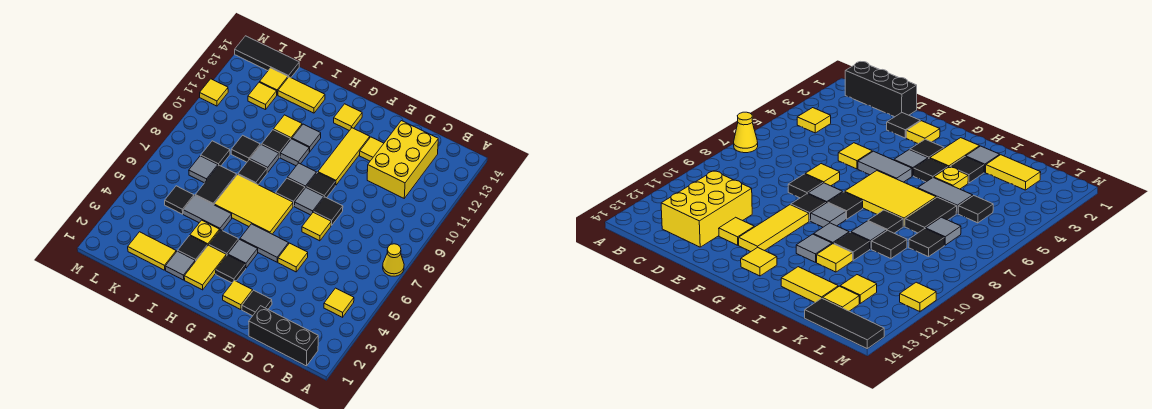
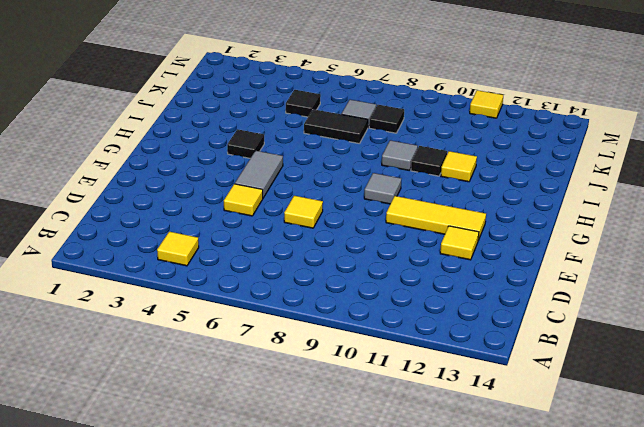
none -> yellow cone A7 level 1
none -> black brick B1:D1 level 1
none -> yellow brick C11:D13 level 1
none -> black tile E2 level 1

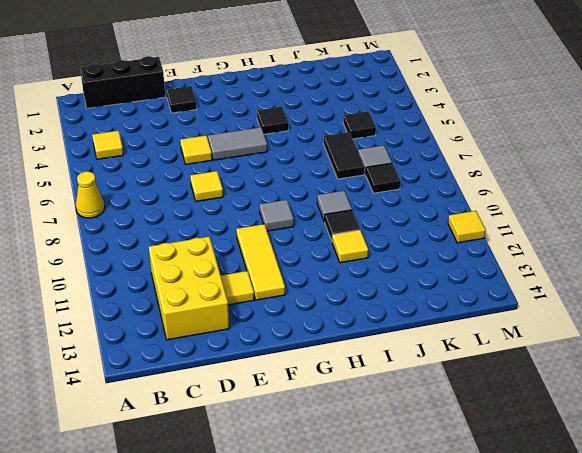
none -> black tile E8 level 1
none -> yellow tile F2 level 1
none -> grey tile F8 level 1
none -> black tile F9 level 1

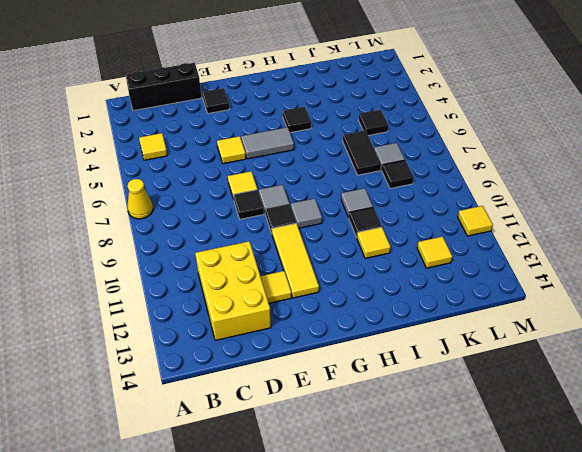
none -> yellow tile F2 level 1
none -> black tile G3 level 1
none -> grey tile G4 level 1
none -> yellow tile G6:I7 level 1

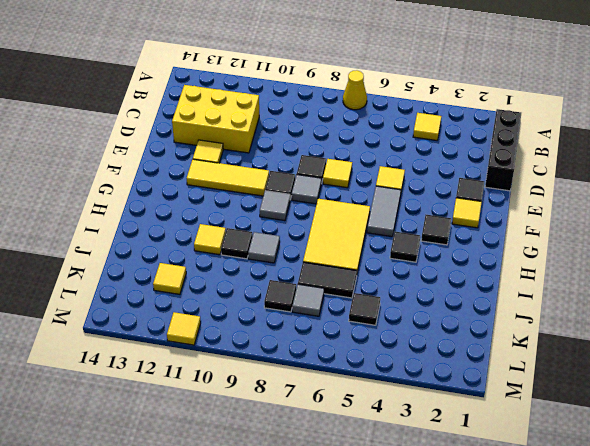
none -> grey tile G4 level 1
none -> black tile G8 level 1
none -> yellow tile G13 level 1
none -> yellow tile H2:H3 level 1

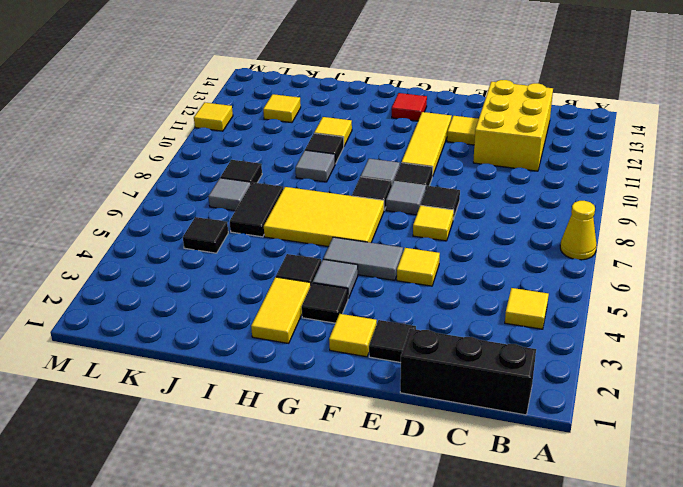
red tile G13 level 1 -> yellow tile G13 level 1
none -> grey tile H10 level 1
none -> grey tile H11 level 1
none -> grey tile I2 level 1
none -> black tile I3 level 1

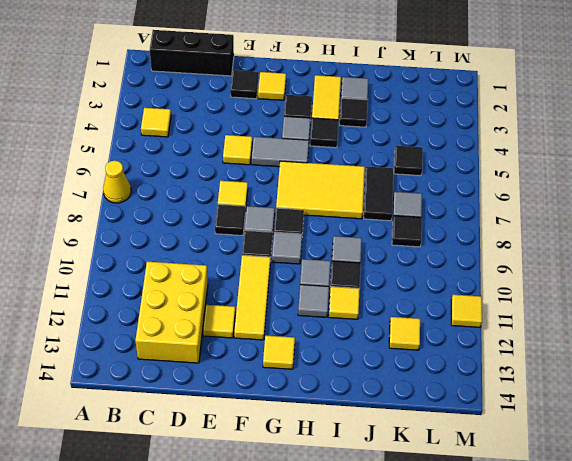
none -> yellow plate I4 level 1
none -> grey tile I5:J5 level 1
none -> black tile I8 level 1
none -> yellow tile I13:J13 level 1

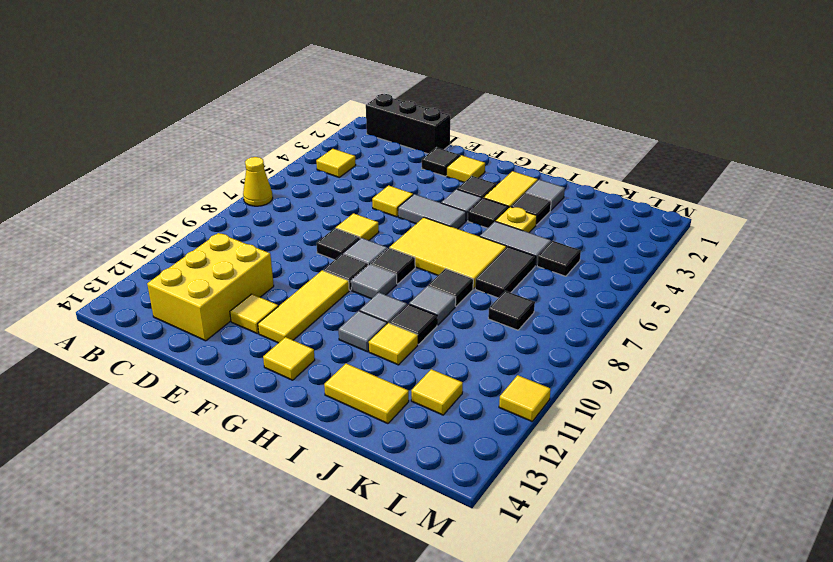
none -> yellow tile J2:K2 level 1
none -> black tile J9 level 1
none -> grey tile K7 level 1
none -> yellow tile K13 level 1

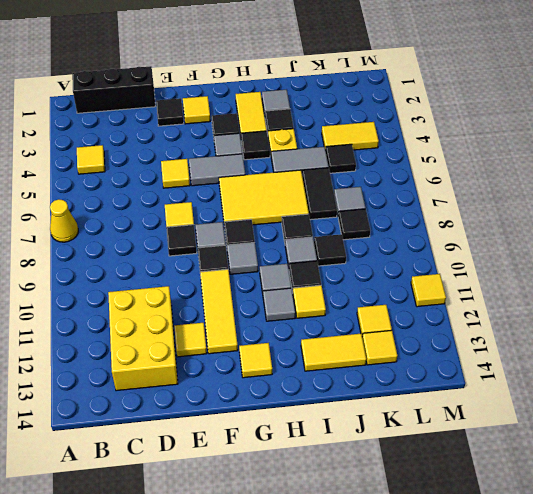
yellow tile K4:L4 level 1 -> yellow tile J2:K2 level 1
none -> black tile K14:M14 level 1

